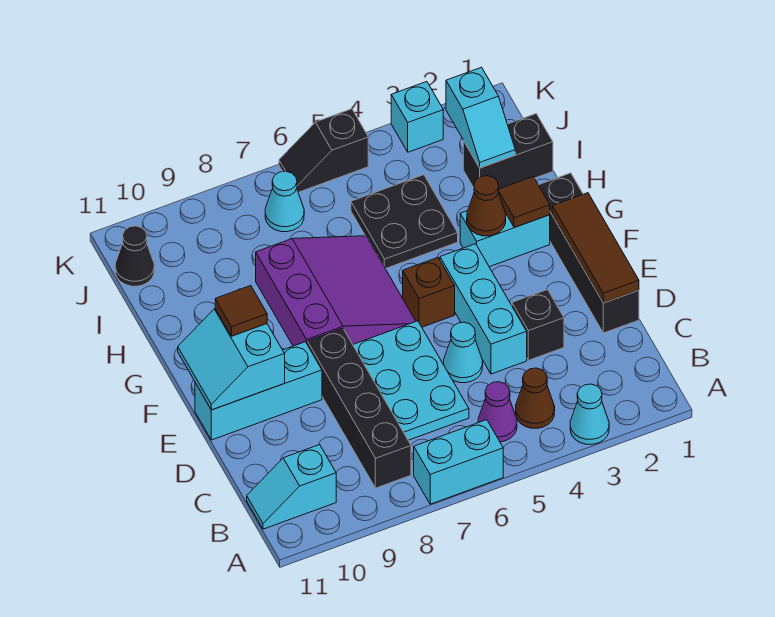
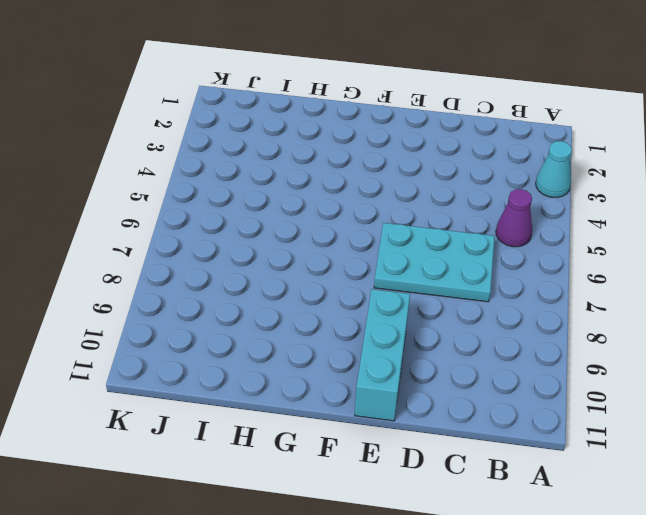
none -> cyan brick A6:A7 level 1
none -> brown cone B4 level 1
none -> black brick B8:E8 level 1

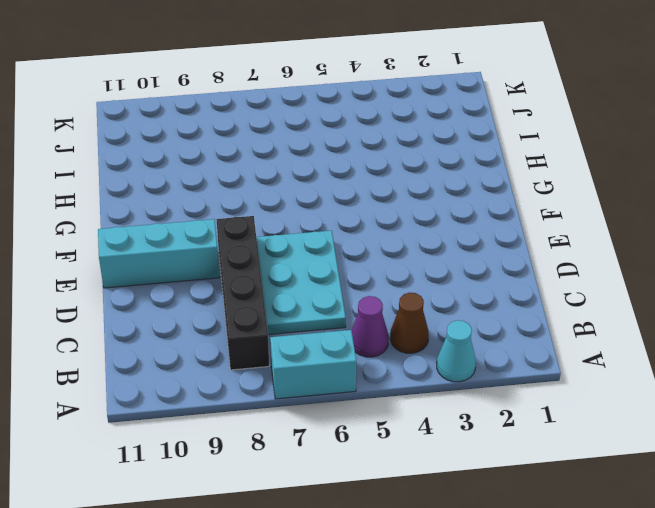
none -> cyan slope B10:B11 level 1 top 10
none -> black brick D1:G1 level 1
none -> black brick D3 level 1

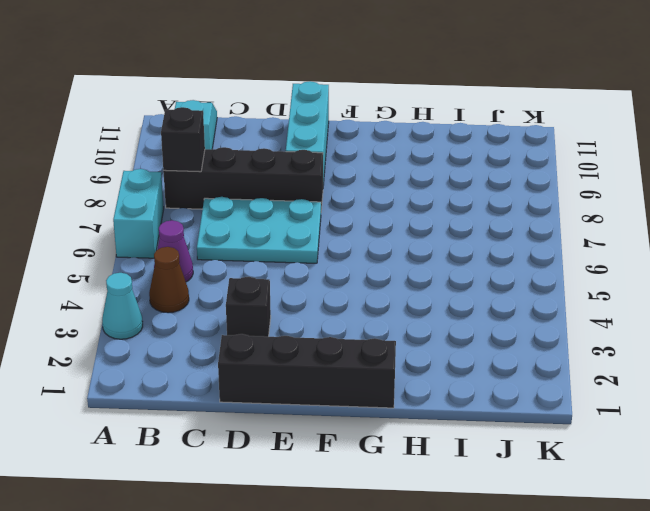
black brick B8 level 2 -> none
none -> cyan brick D4:F4 level 1
none -> cyan cone D5 level 1
none -> brown brick F5 level 1

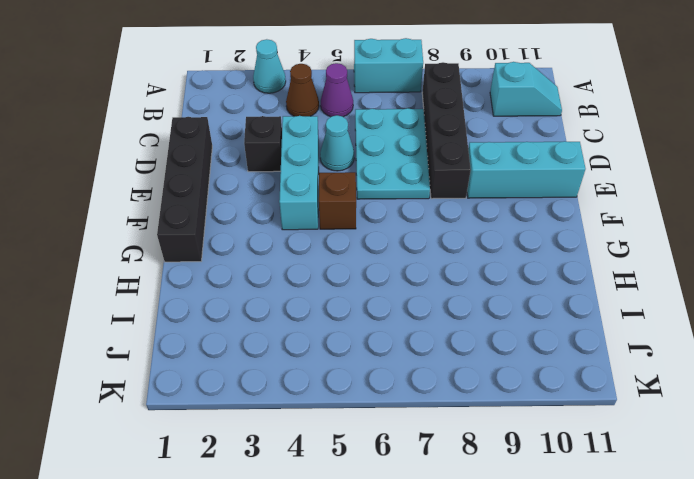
none -> purple slope F6:H8 level 1 top 8
none -> cyan brick G2:G3 level 1
none -> black plate H4:I5 level 1

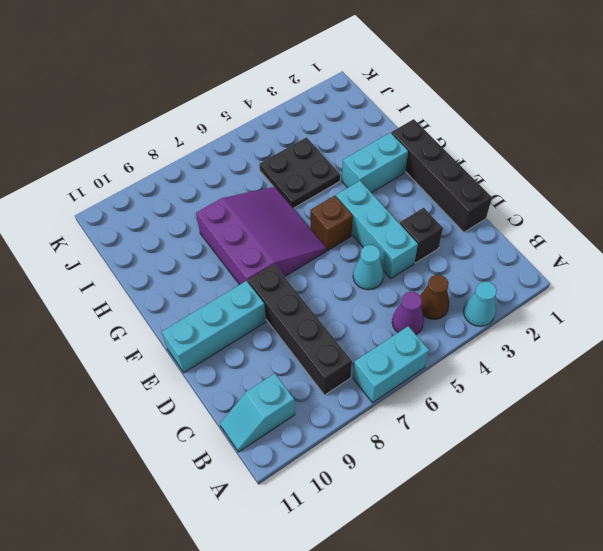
none -> cyan plate C6:E7 level 1
none -> black brick I1:I2 level 1
none -> cyan cone J7 level 1

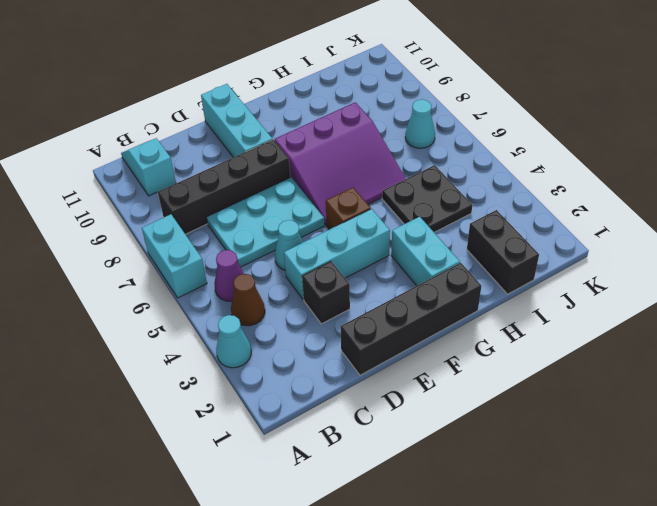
none -> black cone J11 level 1
none -> cyan brick K3 level 1
none -> black slope K5:K6 level 1 top 5

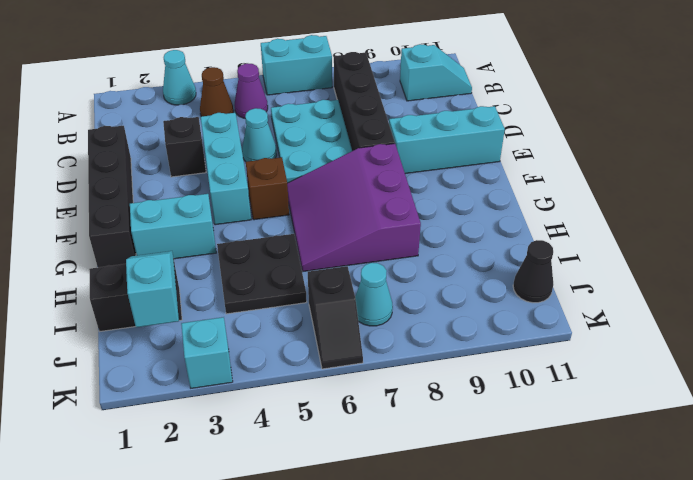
black slope J6:K6 level 1 top J -> black slope K5:K6 level 1 top 5
none -> brown tile D1:F1 level 2
none -> cyan slope E10:F11 level 2 top 10
none -> brown tile G2 level 2

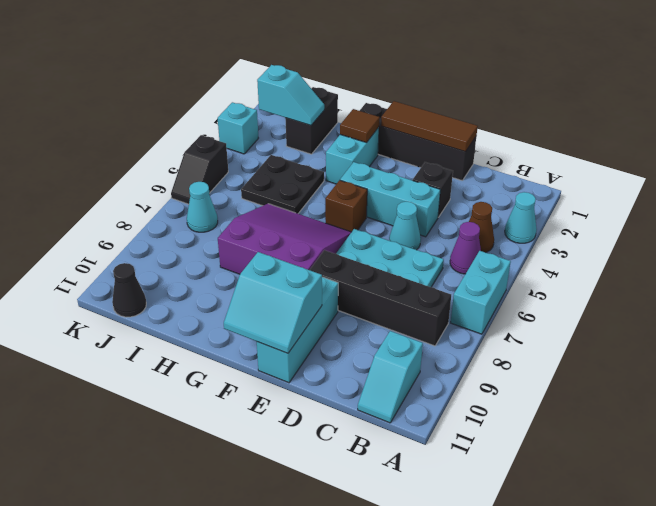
none -> brown cone G3 level 2
none -> brown tile F10 level 3

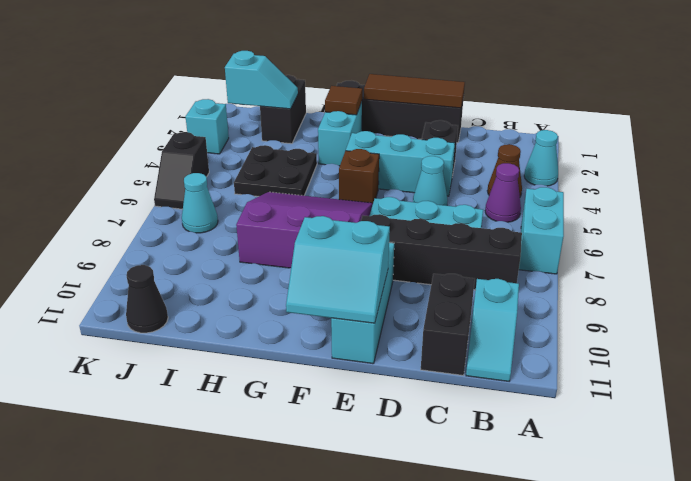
black brick C10:C11 level 1 -> none
none -> brown cone G3 level 2
none -> brown tile F10 level 3

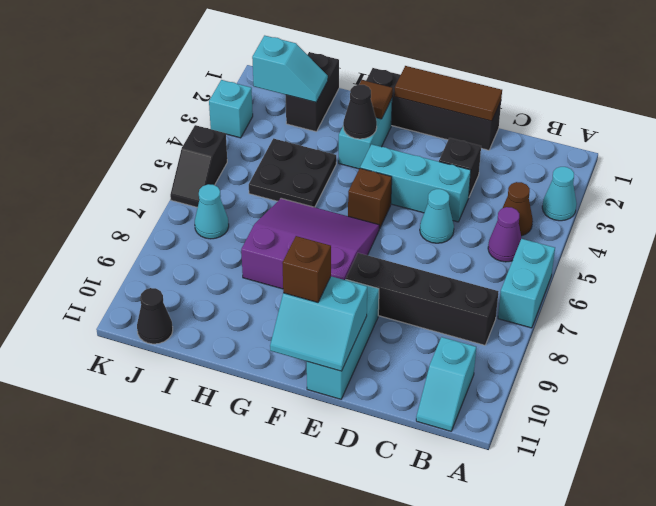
brown brick F10 level 3 -> brown tile F10 level 3
black cone G3 level 2 -> brown cone G3 level 2
none -> cyan plate C6:E7 level 1

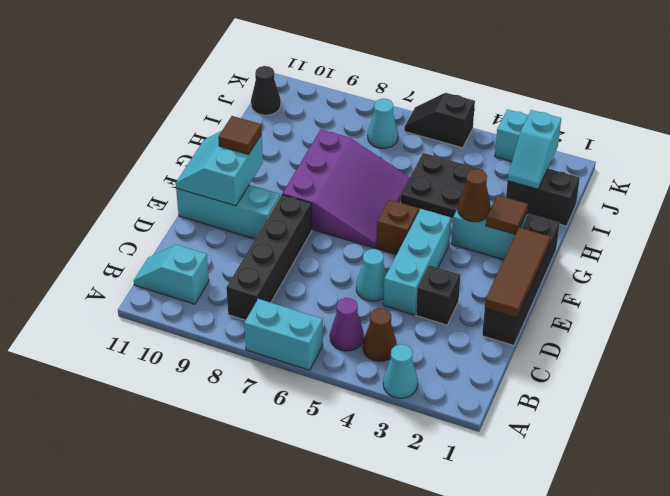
none -> cyan plate C6:E7 level 1

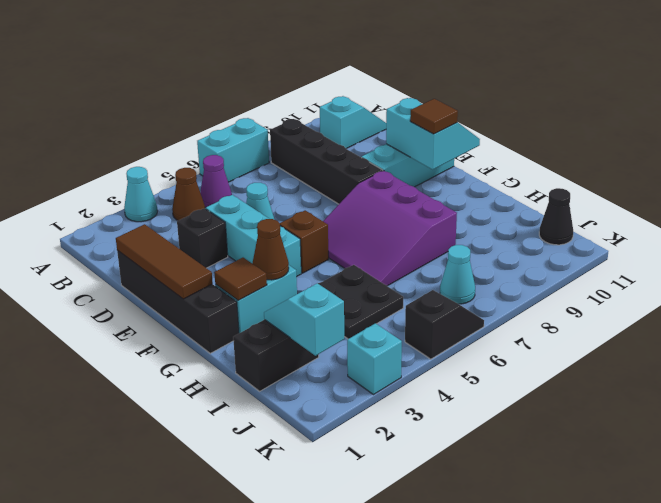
none -> cyan plate C6:E7 level 1

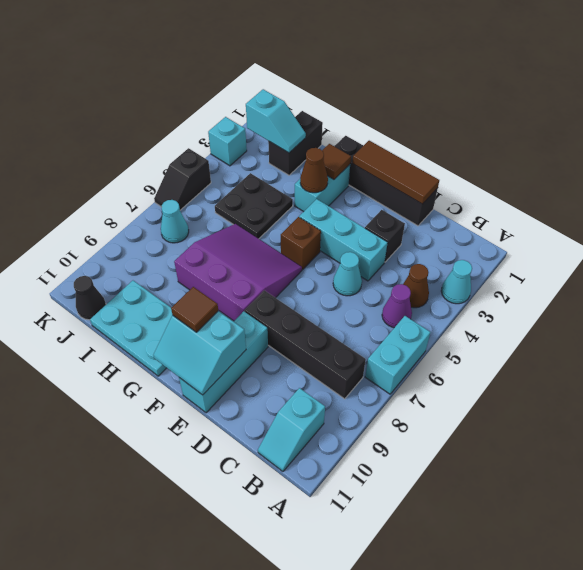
cyan plate G10:I11 level 1 -> cyan plate C6:E7 level 1

